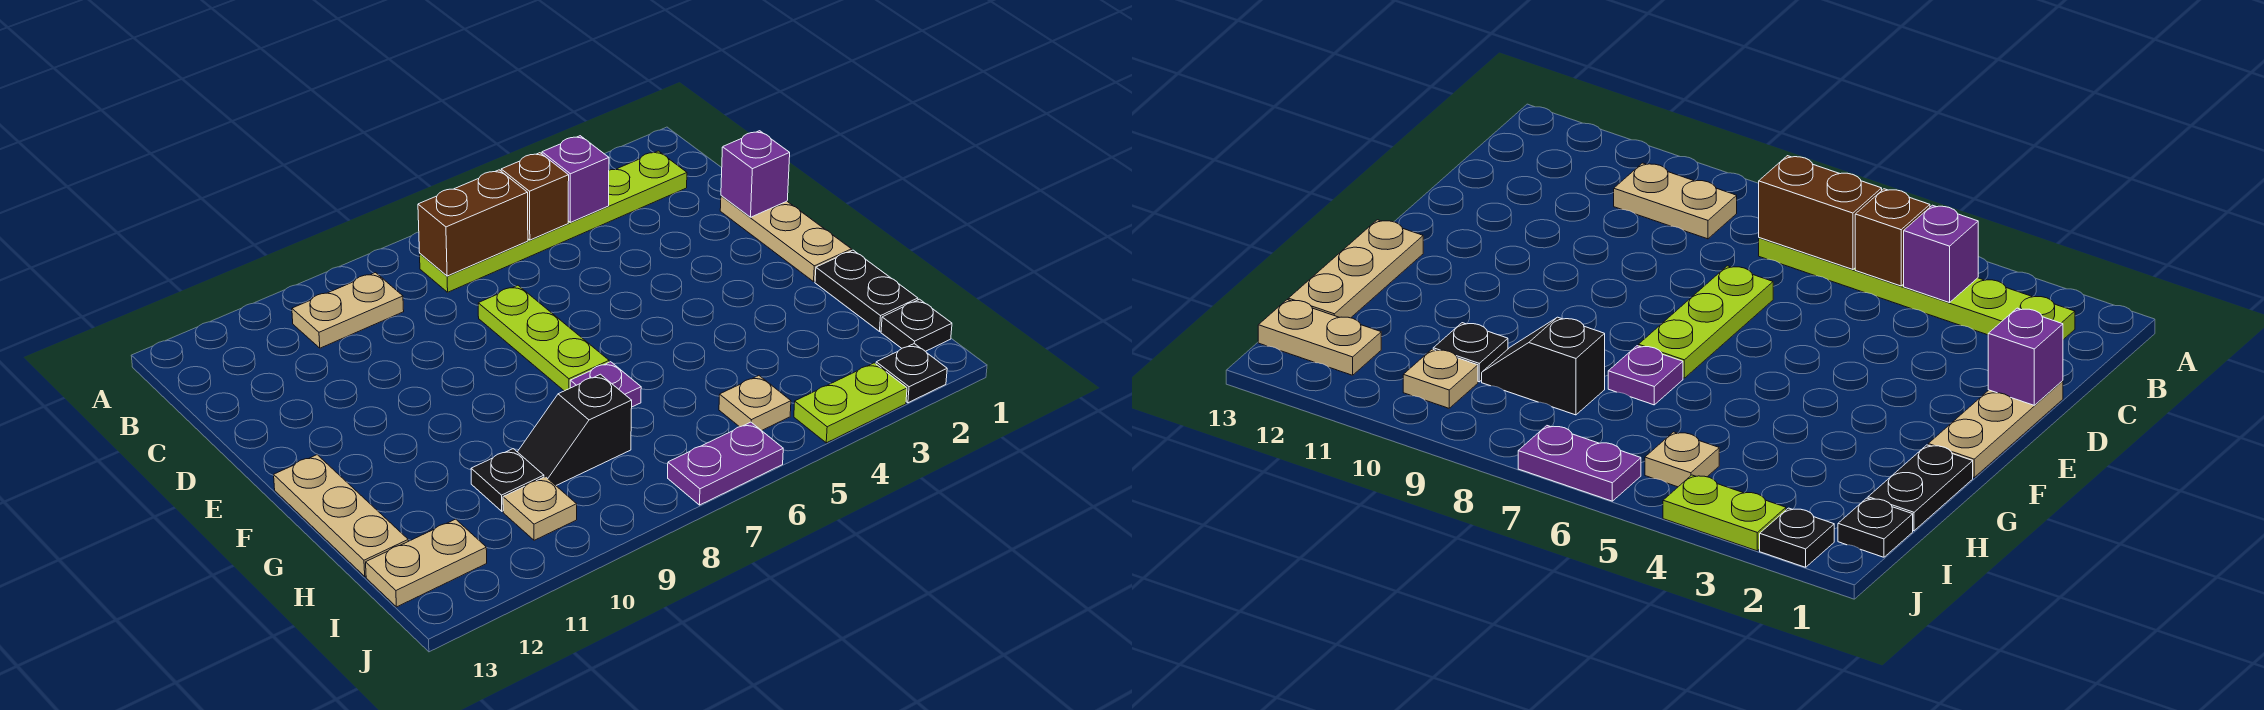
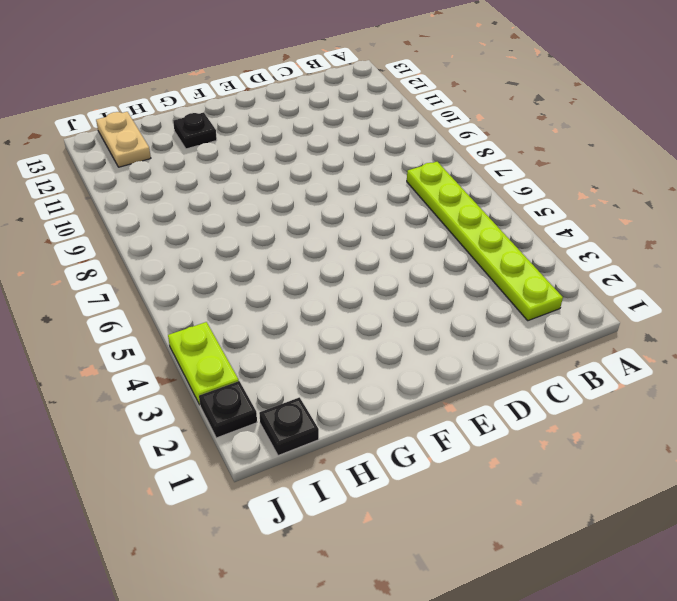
black plate G12 level 1 -> black plate H10 level 1
none -> tan plate B9:B10 level 1
none -> tan plate D1:F1 level 1
none -> lime plate D7:F7 level 1

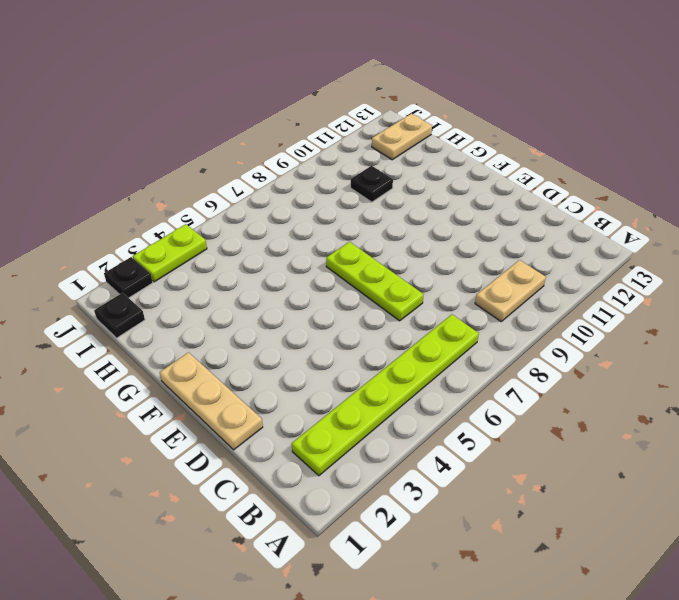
none -> tan plate F13:H13 level 1
none -> black plate G1:H1 level 1
none -> purple plate G7 level 1

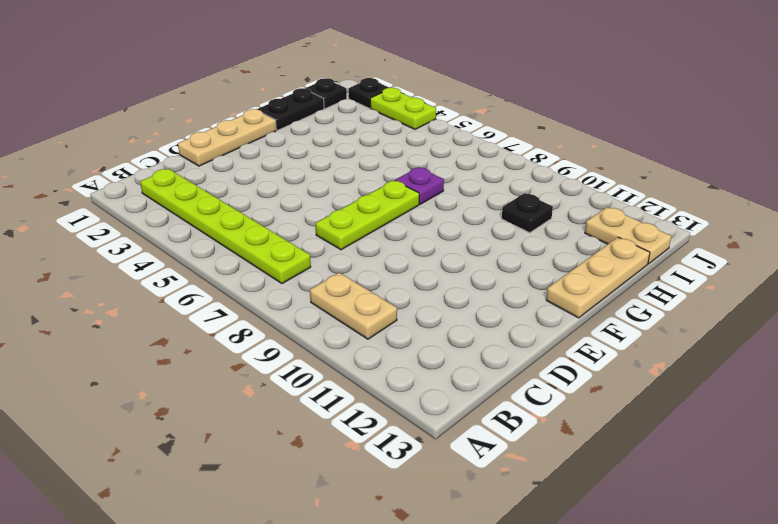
none -> black slope H8:H9 level 1 top 8
none -> tan plate I5 level 1
none -> tan plate I10 level 1

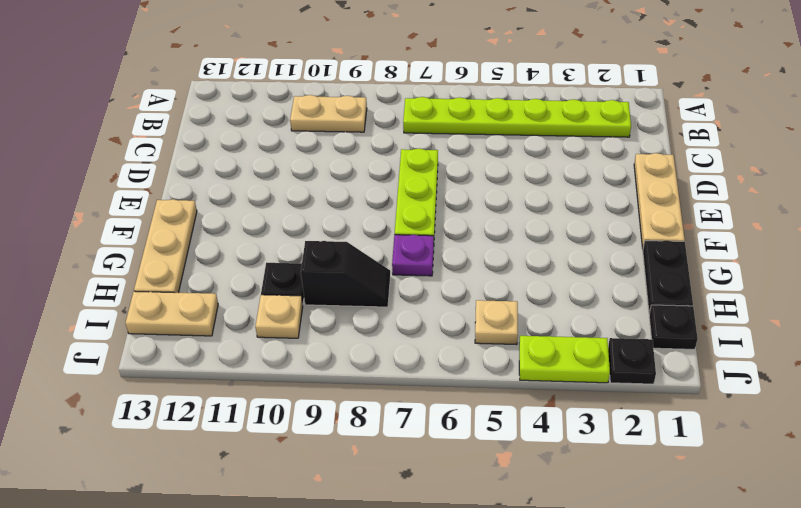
black slope H8:H9 level 1 top 9 -> black slope H8:H9 level 1 top 8
none -> purple plate J6:J7 level 1
none -> purple brick B4 level 2
none -> brown brick B5 level 2

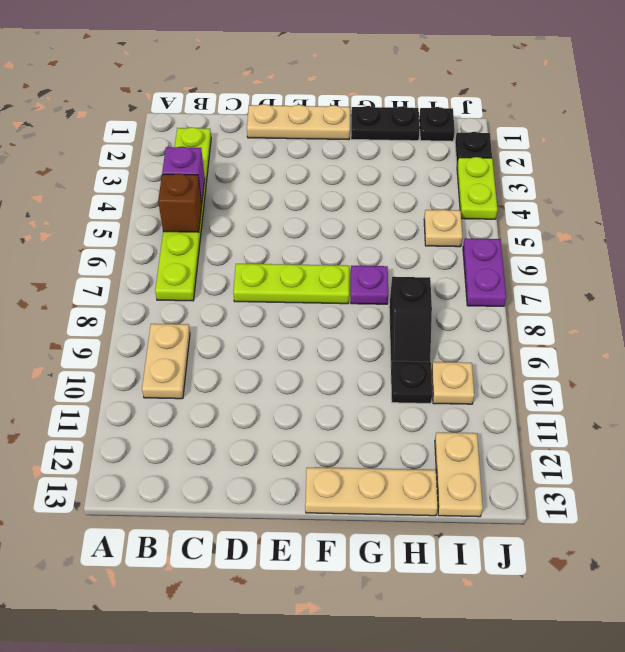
none -> brown brick B6:B7 level 2
none -> purple brick D1 level 2

